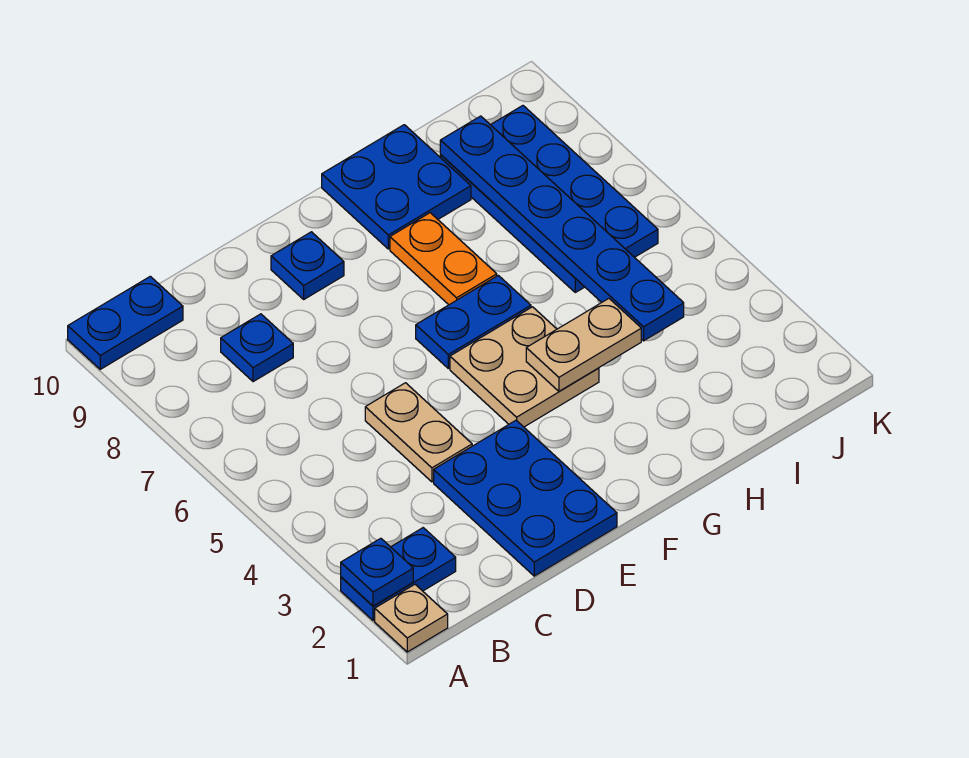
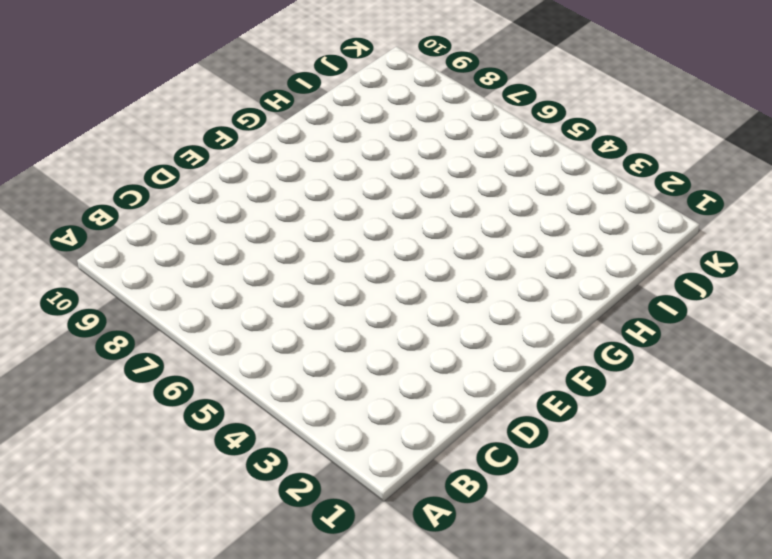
none -> tan plate A1 level 1
none -> blue plate A2:B2 level 1
none -> blue plate A10:B10 level 1

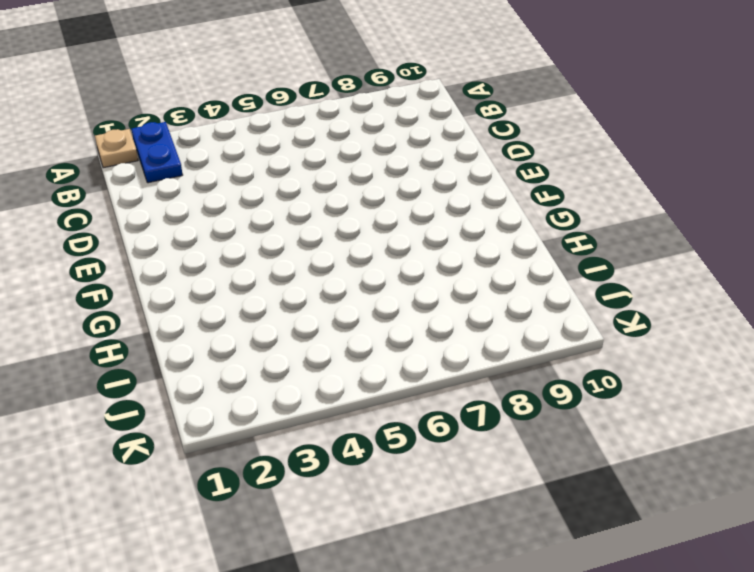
none -> blue plate A10:B10 level 1
none -> blue plate C8 level 1
none -> blue plate D1:E3 level 1

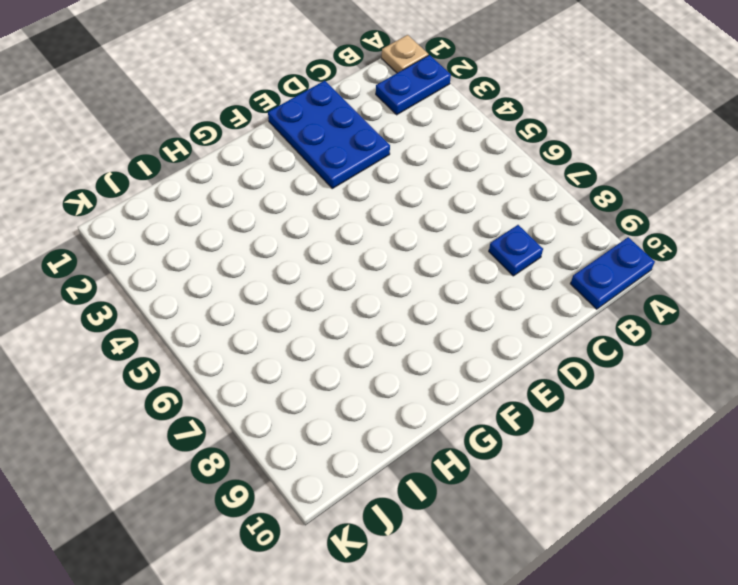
none -> tan plate D4:D5 level 1
none -> blue plate E9 level 1
none -> tan plate F4:G5 level 1

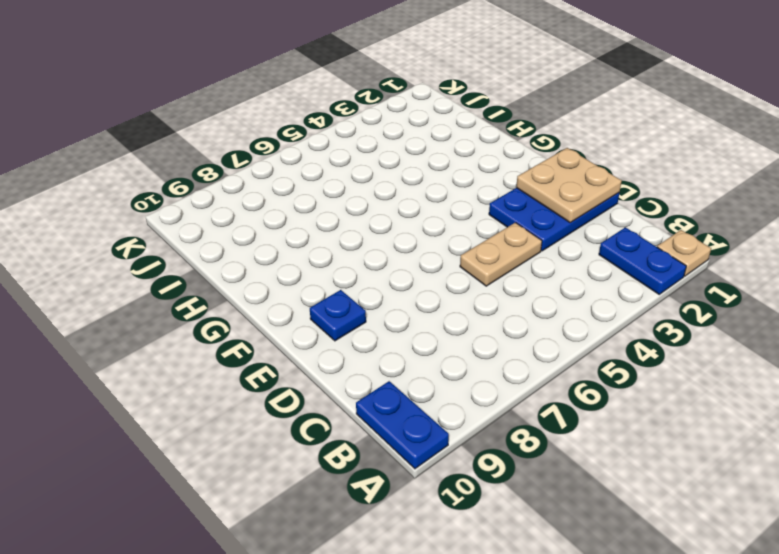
tan plate D1:E2 level 2 -> tan plate F4:G5 level 1
none -> blue plate C8 level 1
none -> blue plate F6:G6 level 1
none -> orange plate G7:G8 level 1

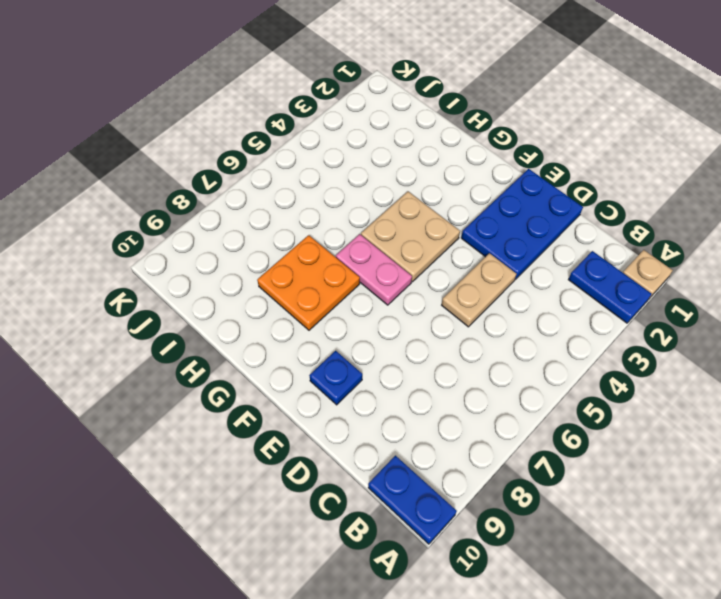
pink plate F6:G6 level 1 -> blue plate F6:G6 level 1
orange plate G7:H8 level 1 -> orange plate G7:G8 level 1
none -> blue plate C8 level 1
none -> blue plate G9:H10 level 1
none -> blue plate I6:J9 level 1

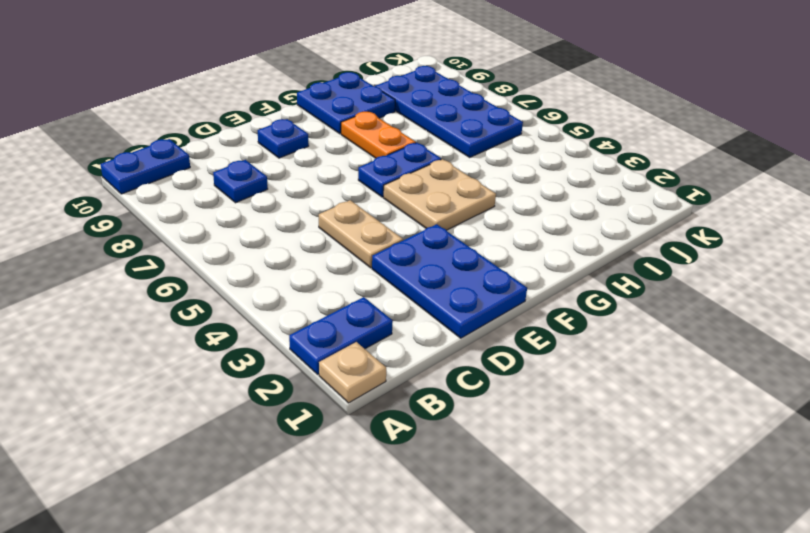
none -> blue plate A2 level 2
none -> tan plate G4:H4 level 2
none -> blue plate I4:I9 level 2

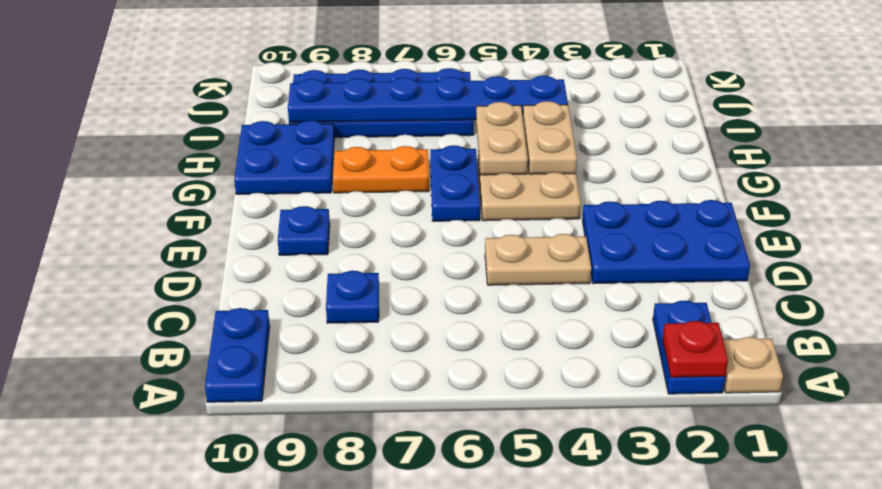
red plate A2 level 2 -> blue plate A2 level 2
tan plate G5:H5 level 2 -> none

